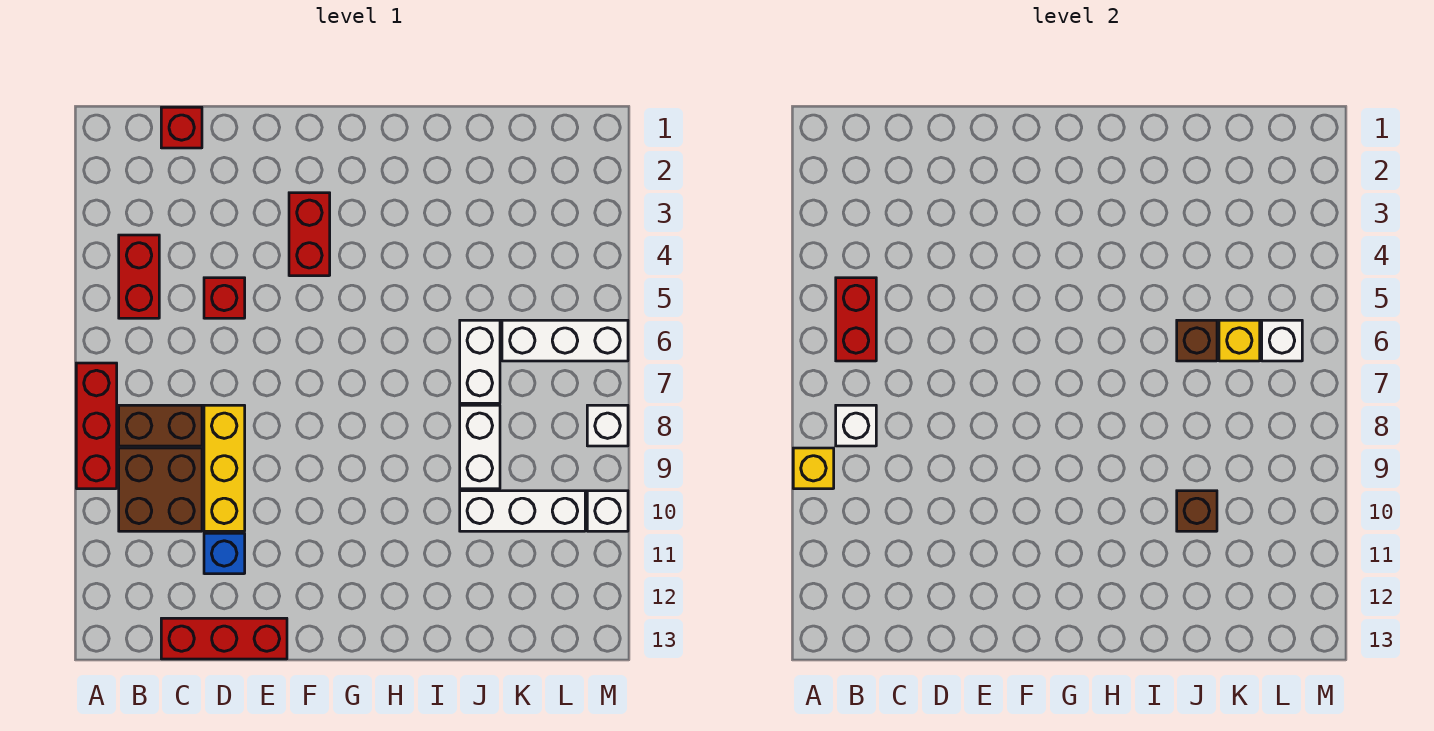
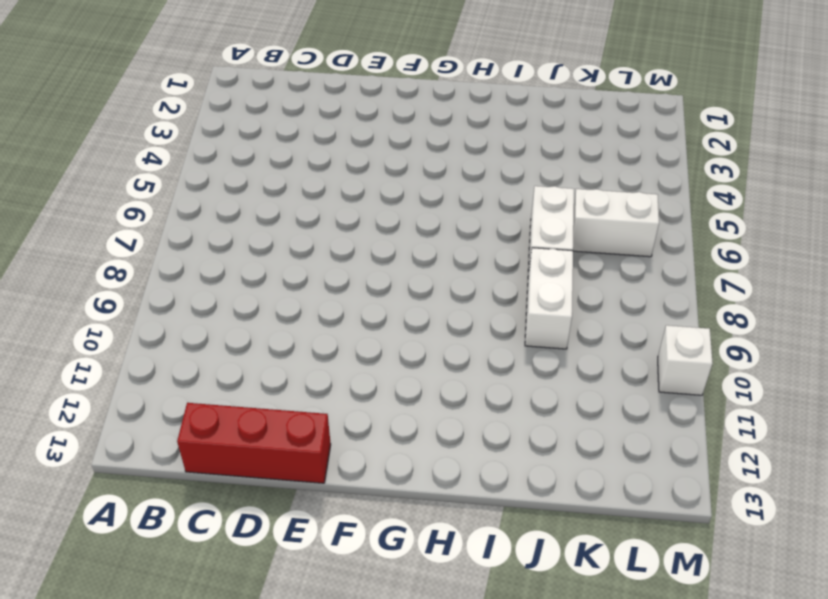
white brick K6:L6 level 1 -> white brick K6:M6 level 1
none -> red brick A7:A9 level 1
none -> red brick B4:B5 level 1
none -> brown brick B8:C8 level 1

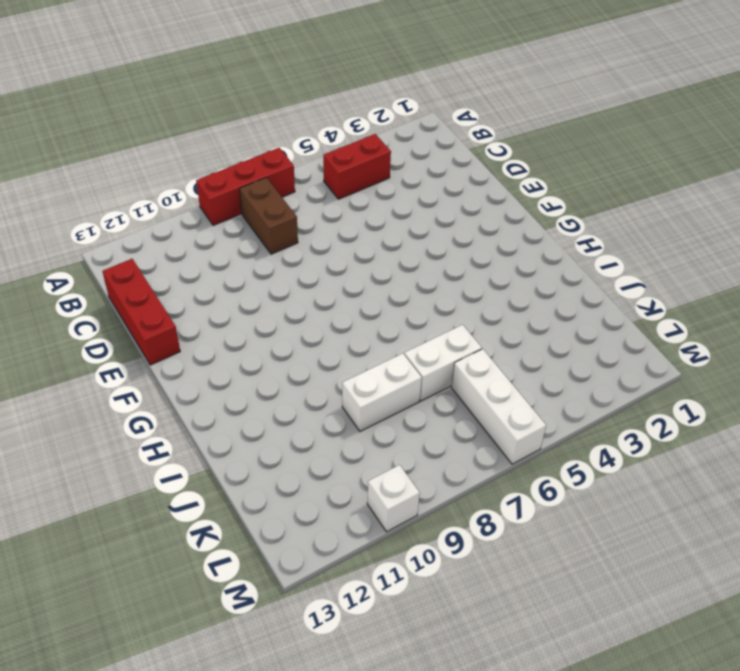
none -> brown brick B9:C10 level 1
none -> red brick C1 level 1
none -> red brick D5 level 1

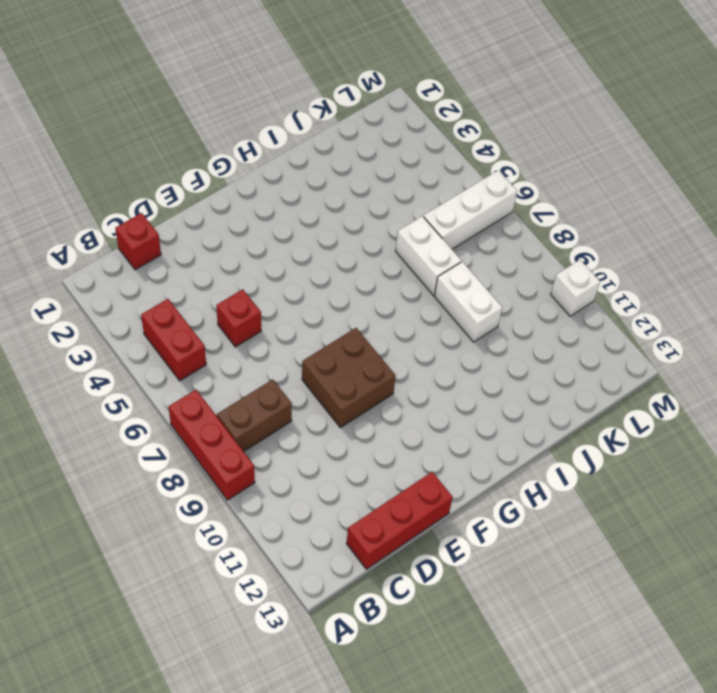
brown brick E8:F9 level 1 -> brown brick B9:C10 level 1
none -> yellow brick D8:D10 level 1
none -> blue brick D11 level 1
none -> red brick F3:F4 level 1

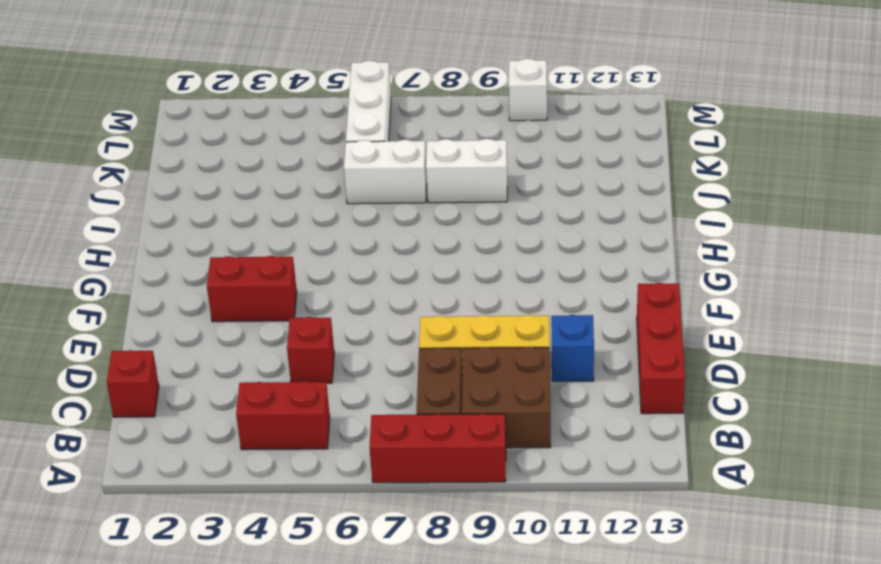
none -> white brick J10:L10 level 1
none -> white brick M8 level 1
none -> yellow brick A9 level 2

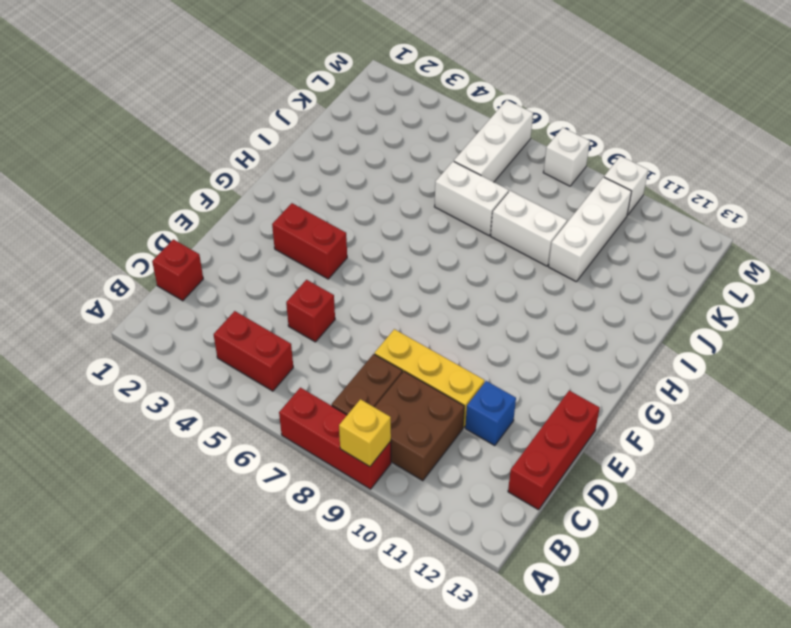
none -> red brick B5:B6 level 2
none -> white brick B8 level 2
none -> brown brick J6 level 2

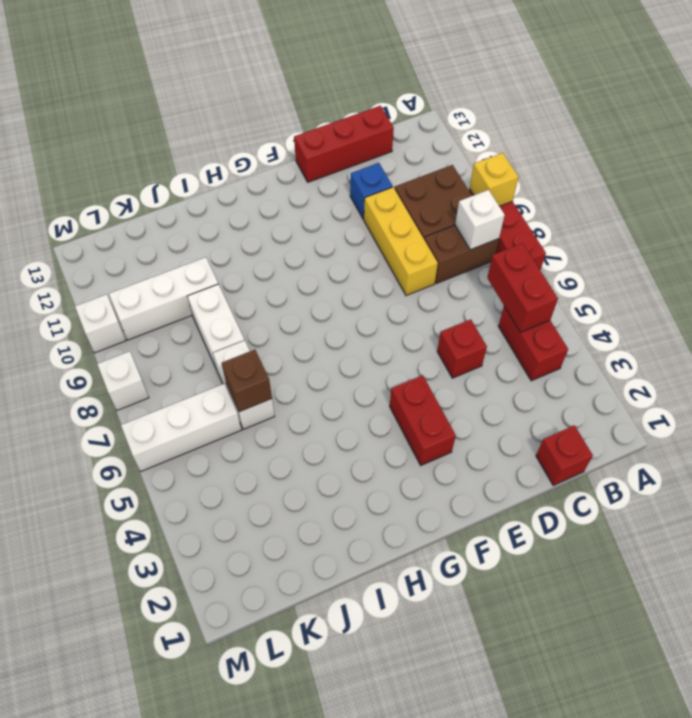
none -> brown brick J10 level 2
none -> yellow brick K6 level 2
none -> white brick L6 level 2

